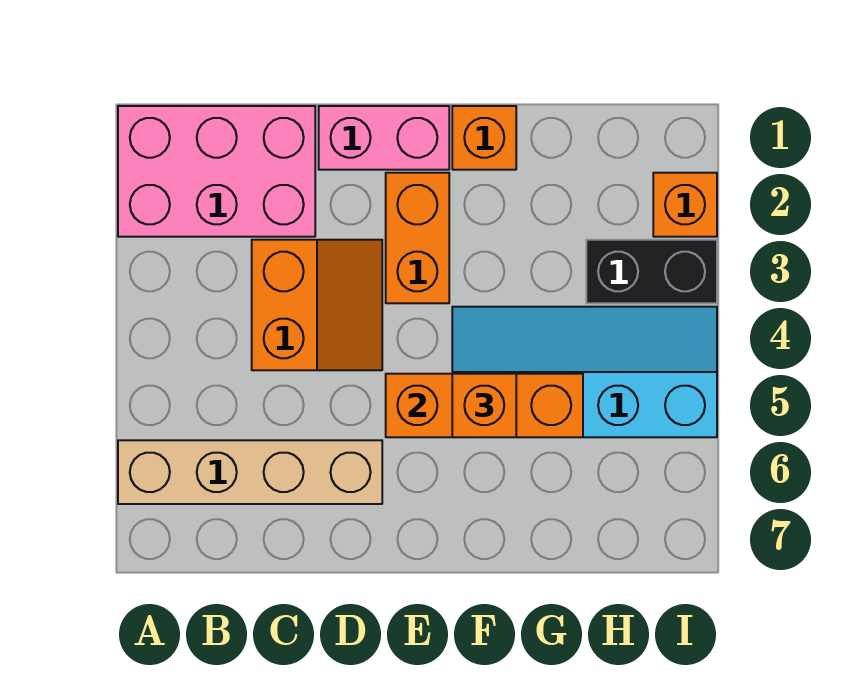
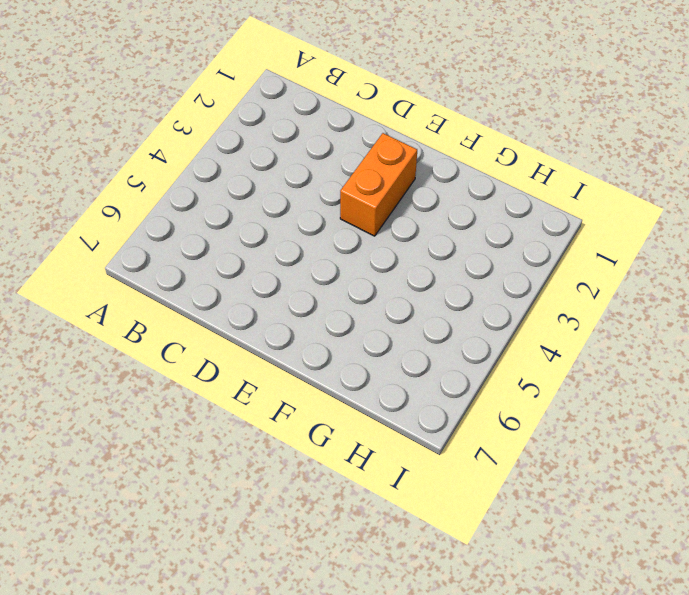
none -> pink brick A1:C2 level 1
none -> tan brick A6:D6 level 1

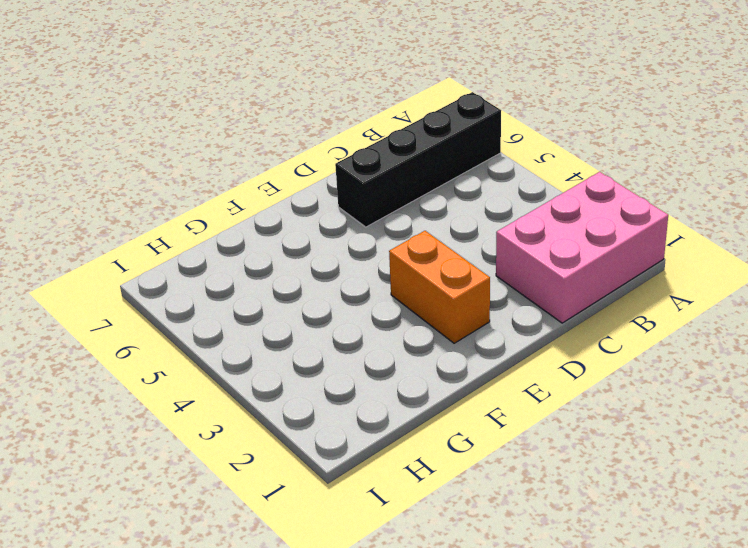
black brick A6:D6 level 1 -> tan brick A6:D6 level 1
none -> orange slope C3:D4 level 1 top C
none -> pink brick D1:E1 level 1

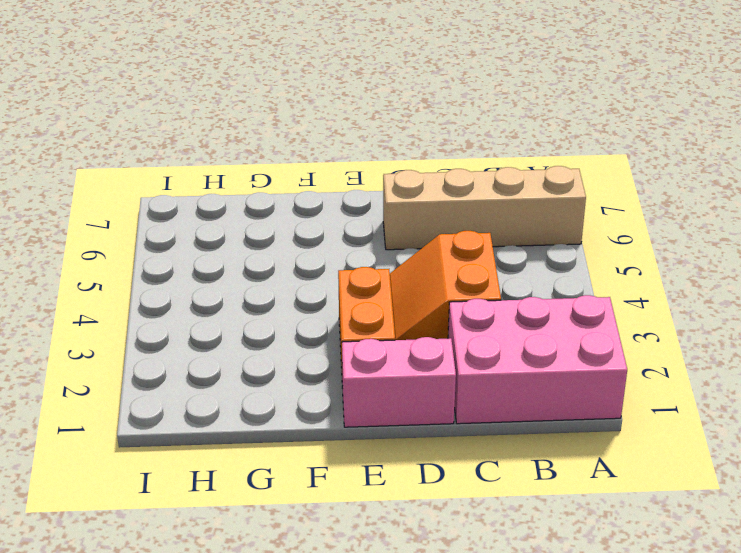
none -> orange brick F1 level 1
none -> cyan slope F4:I5 level 1 top 5

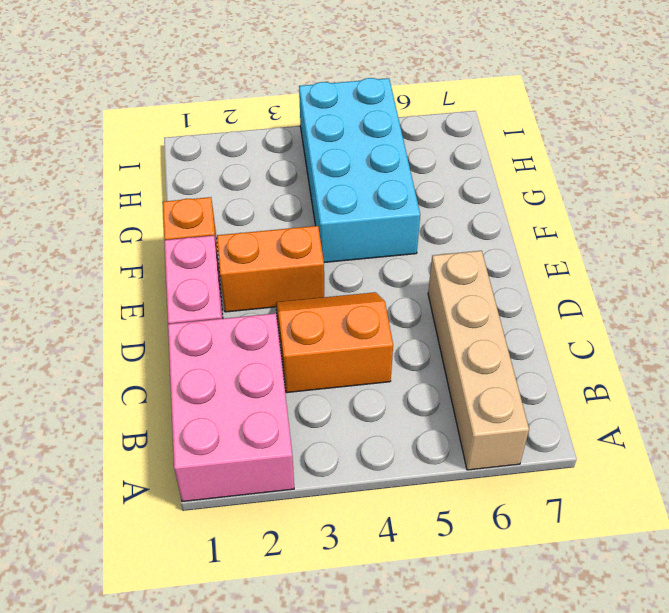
cyan brick F4:I5 level 1 -> cyan slope F4:I5 level 1 top 5
none -> black brick H3:I3 level 1
none -> orange brick I2 level 1

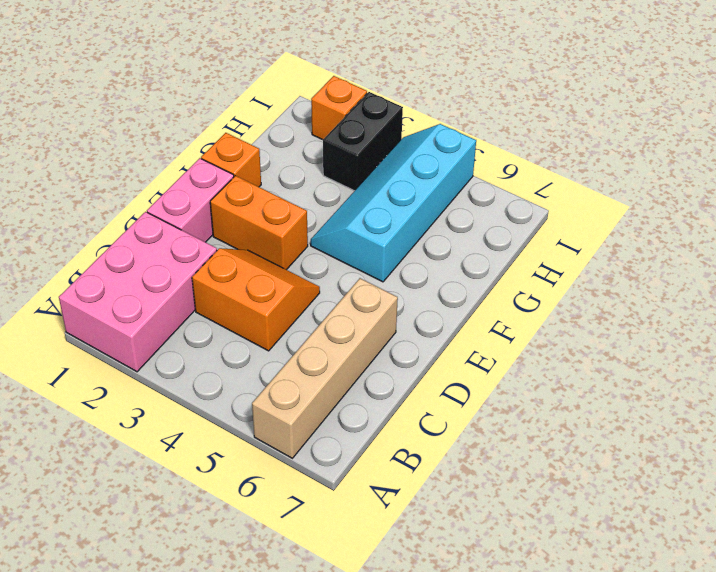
none -> orange brick E5:G5 level 2
none -> orange brick F5 level 3

